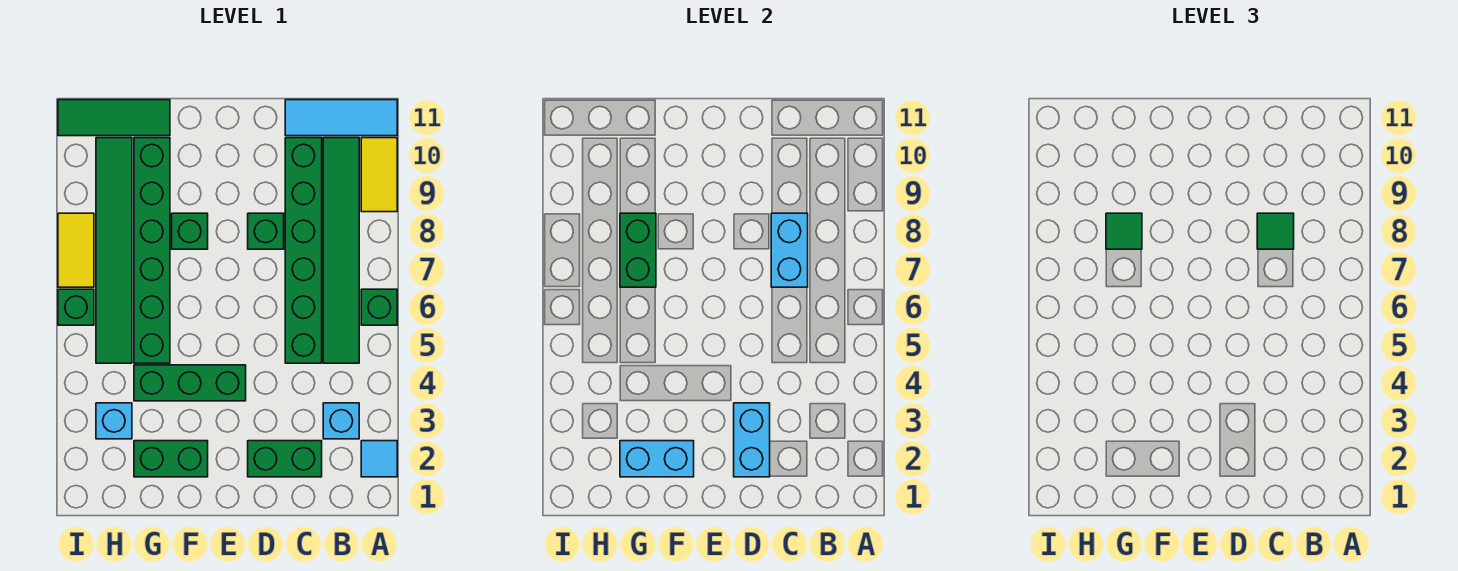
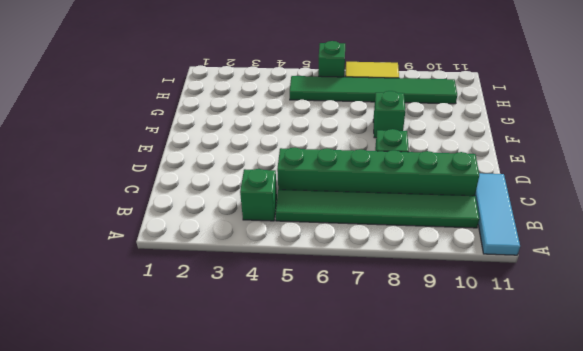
green brick B4 level 1 -> green brick A6 level 1
none -> cyan tile A2 level 1
none -> yellow tile A9:A10 level 1
none -> cyan brick B3 level 1

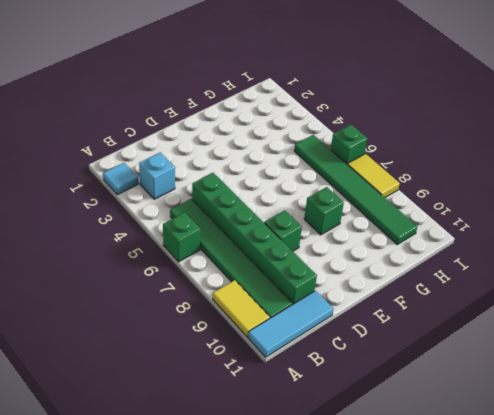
none -> green brick C2:D2 level 1
none -> green brick E4:G4 level 1
none -> green brick F2:G2 level 1

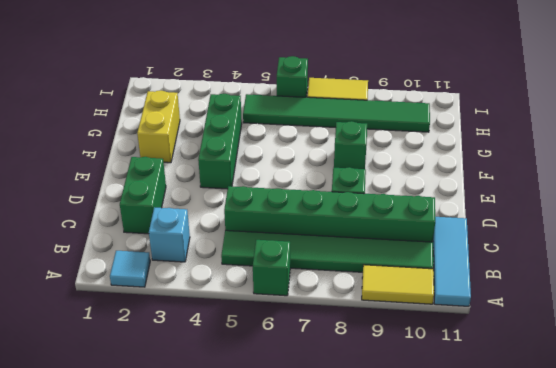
yellow brick F2:G2 level 1 -> green brick F2:G2 level 1
none -> green brick G5:G10 level 1
none -> green tile G11:I11 level 1
none -> cyan brick H3 level 1

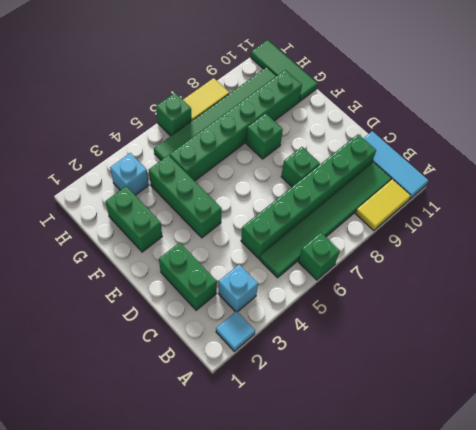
none -> cyan brick C7:C8 level 2
none -> cyan brick D2:D3 level 2
none -> cyan brick F2:G2 level 2

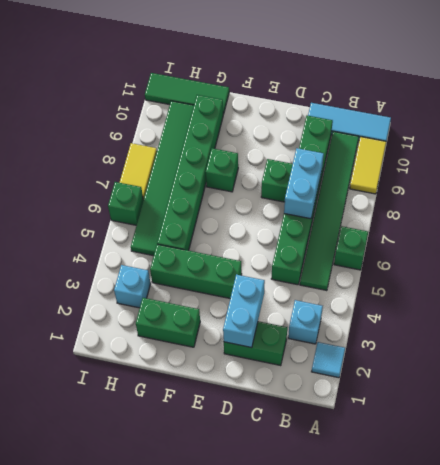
none -> cyan brick F2:G2 level 2
none -> green brick G7:G8 level 2
none -> green tile C8 level 3

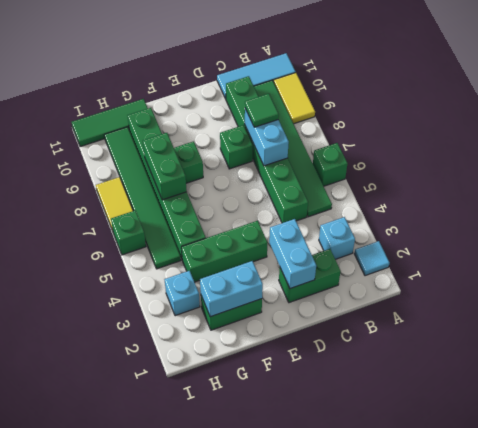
none -> green tile G8 level 3

